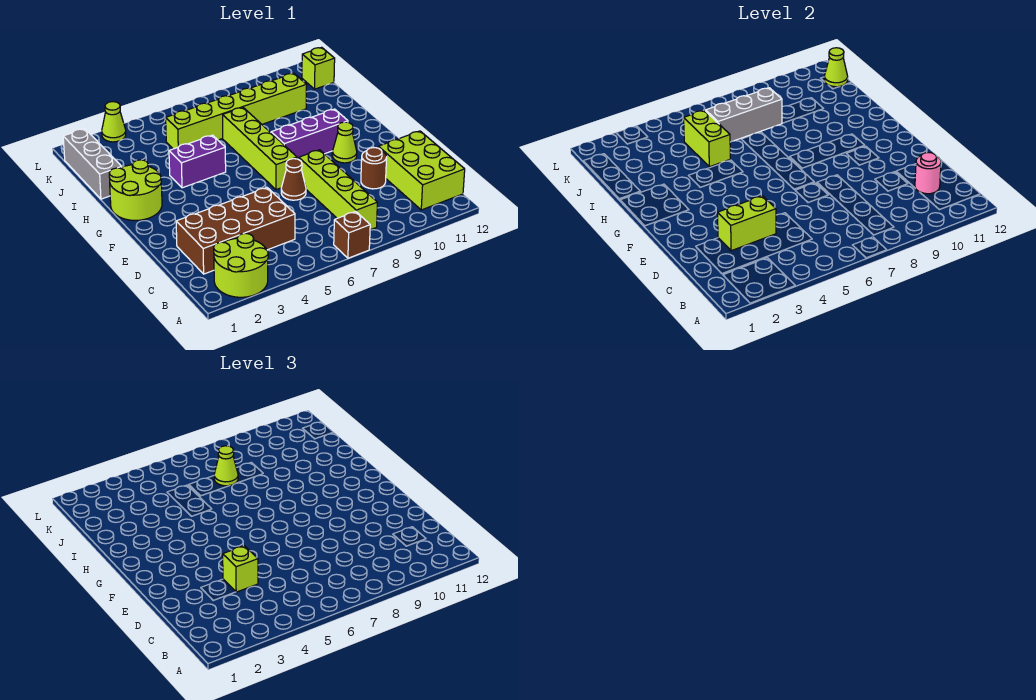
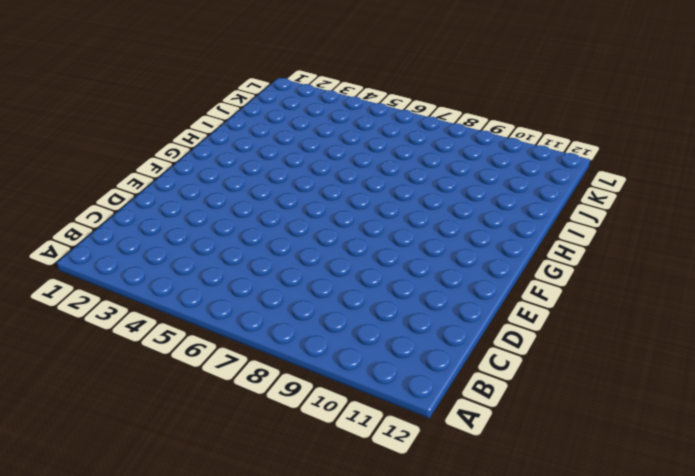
none -> lime round brick A2:B3 level 1
none -> brown brick A7 level 1
none -> lime brick B8:E8 level 1

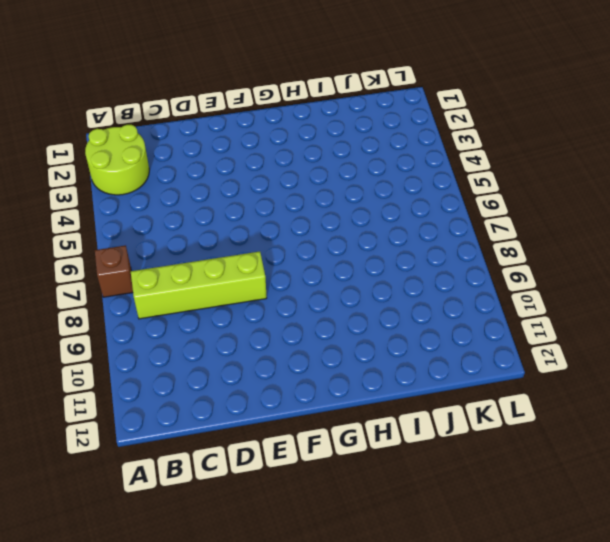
none -> lime brick B11:D12 level 1
none -> brown brick C2:D5 level 1
none -> brown round brick D10 level 1

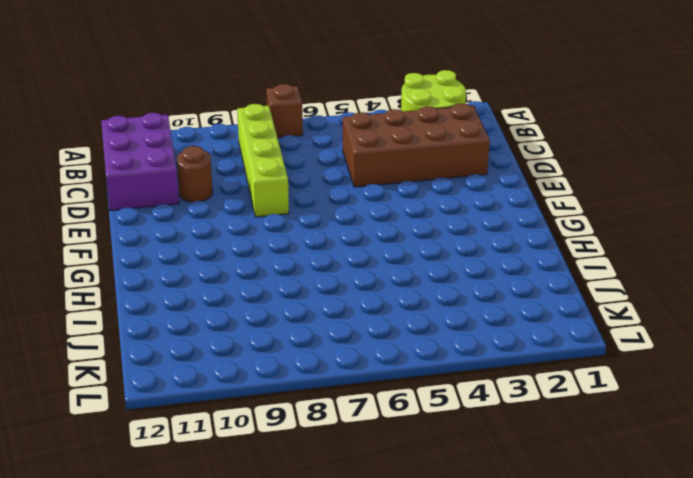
purple brick B11:D12 level 1 -> lime brick B11:D12 level 1
none -> brown cone E7 level 1
none -> lime brick F7:I7 level 1
none -> lime cone F10 level 1

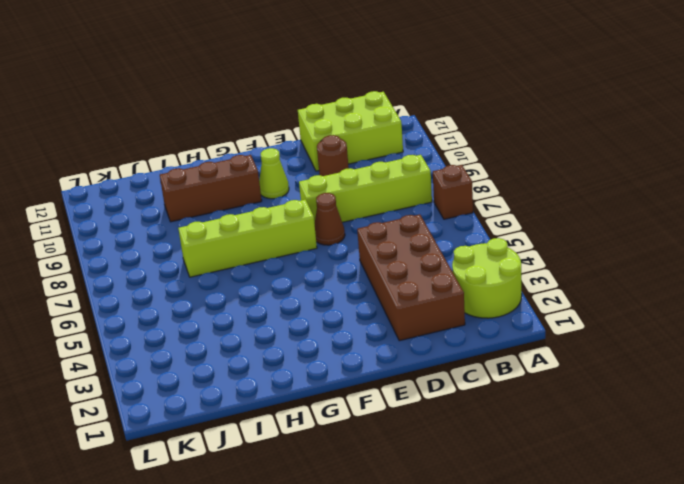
brown brick G10:I10 level 1 -> purple brick G8:G10 level 1
none -> lime round brick G1:H2 level 1
none -> purple brick H4:H5 level 1
none -> grey brick I1:K1 level 1

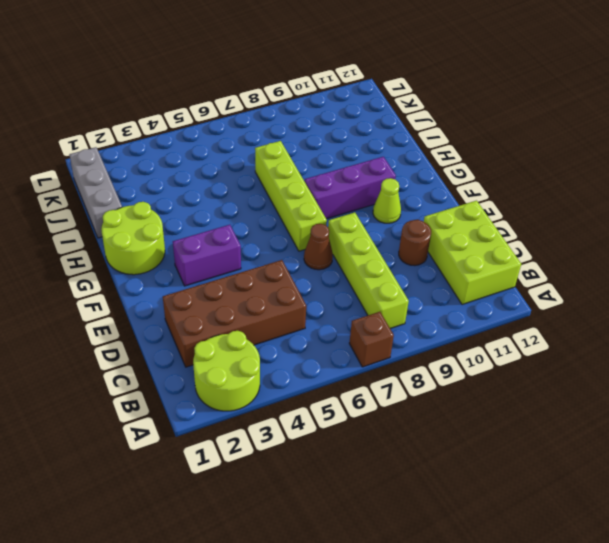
purple brick F3:F4 level 1 -> purple brick H4:H5 level 1
none -> lime brick J5:J10 level 1
none -> lime brick K12 level 1
none -> lime cone L3 level 1

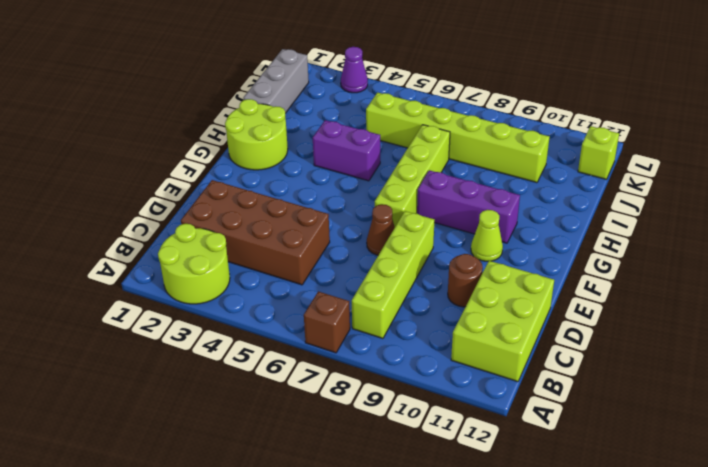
purple cone L3 level 1 -> lime cone L3 level 1
none -> pink round brick C11 level 2
none -> lime brick D3:D4 level 2
none -> lime brick I5:J5 level 2

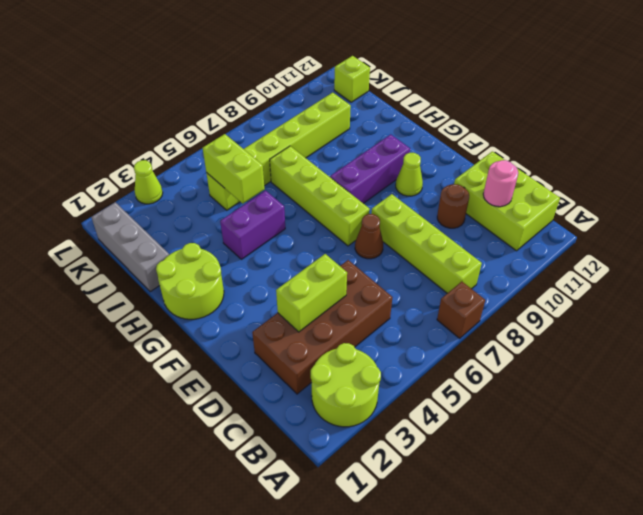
none -> grey brick J6:J8 level 2
none -> lime cone K12 level 2
none -> lime brick D4 level 3

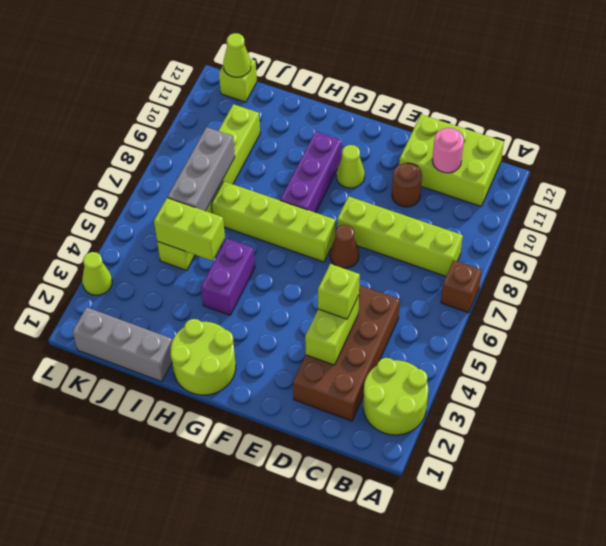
none -> lime cone J7 level 3

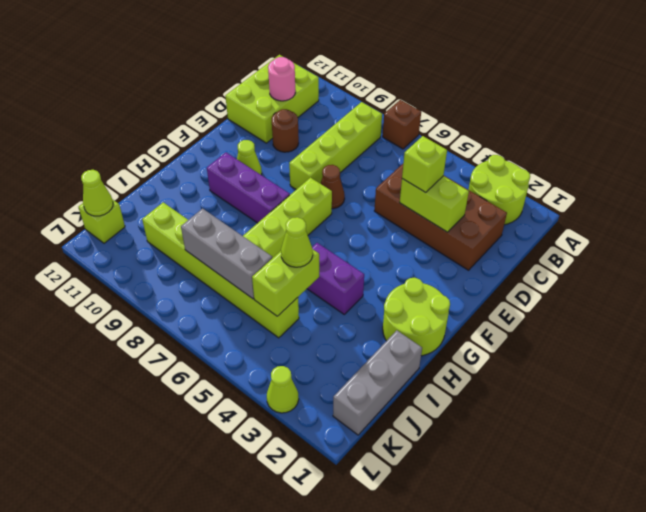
lime cone I5 level 3 -> lime cone J7 level 3

